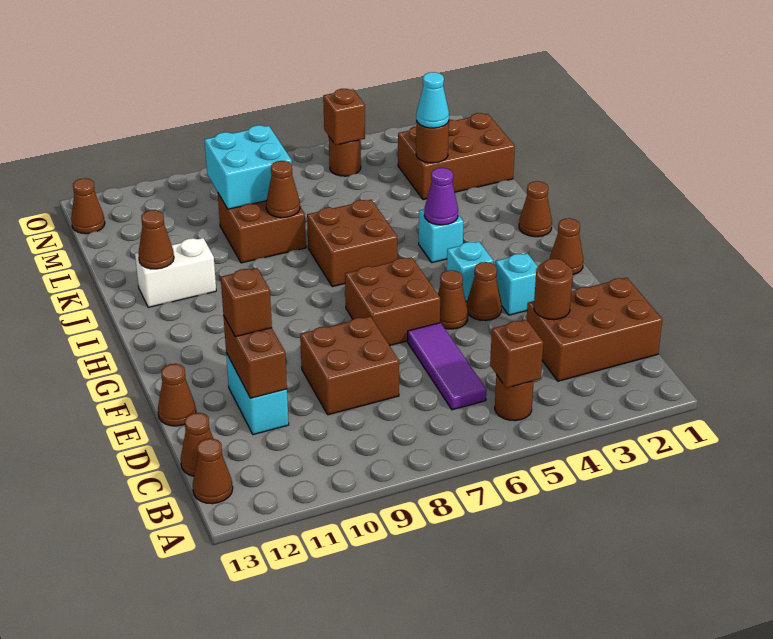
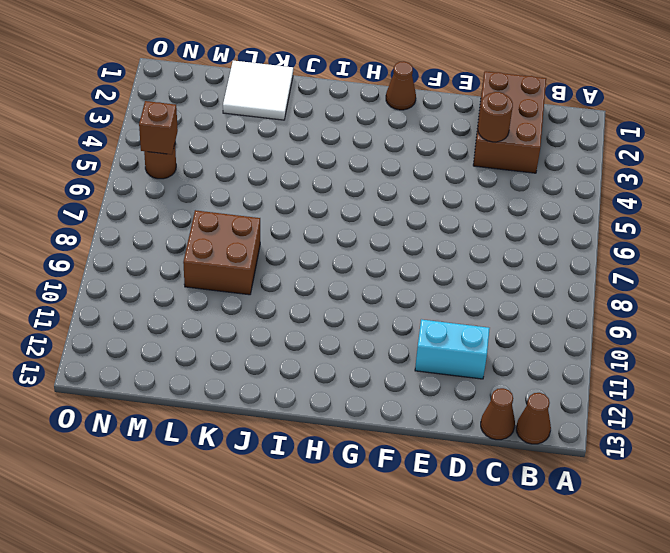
white tile K1:L2 level 1 -> brown brick L1:M3 level 1
none -> brown round brick B5 level 1
none -> purple tile C6:E6 level 1
none -> brown brick D8:E9 level 1
none -> brown cone E13 level 1

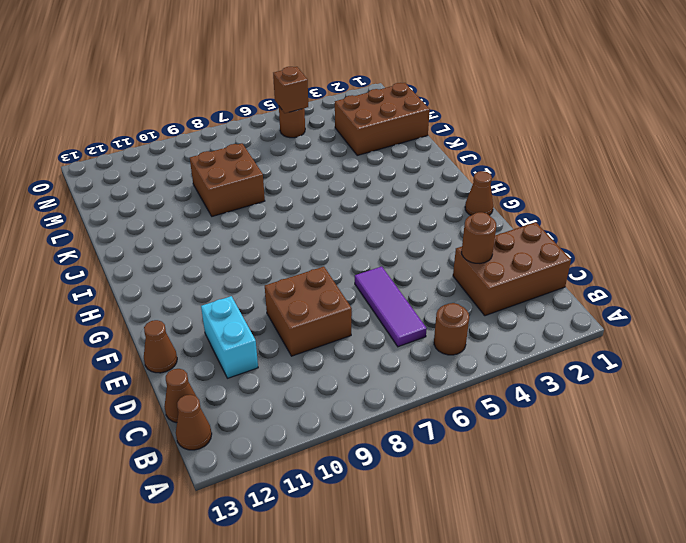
none -> cyan brick F3 level 1
none -> brown cone F4 level 1
none -> brown cone F5 level 1
none -> brown brick F6:G7 level 1

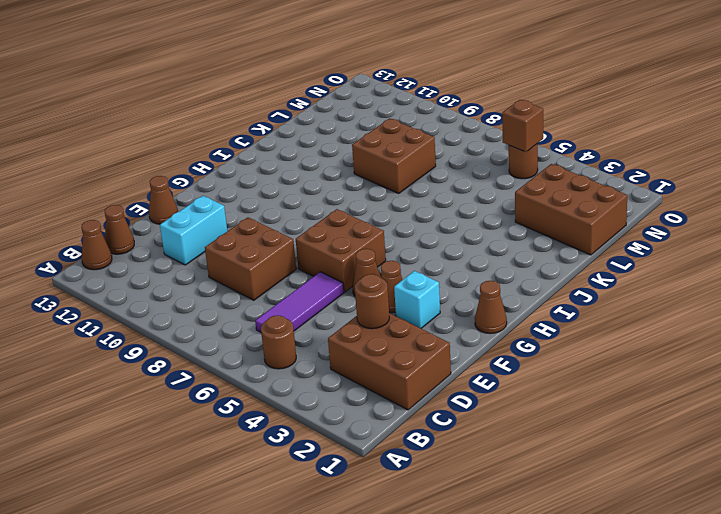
none -> cyan brick G4 level 1
none -> brown cone I1 level 1
none -> cyan brick I4 level 1
none -> brown brick I6:J7 level 1

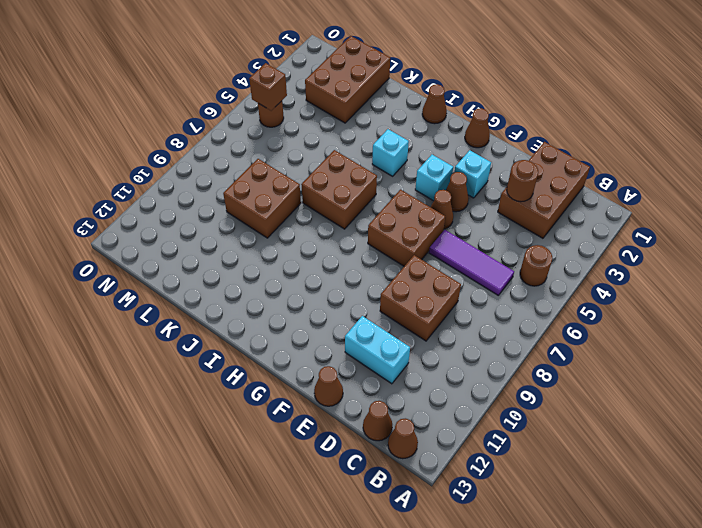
none -> white brick J11:J12 level 1
none -> brown cone N13 level 1
none -> brown brick B5 level 2
none -> brown brick D11:E11 level 2

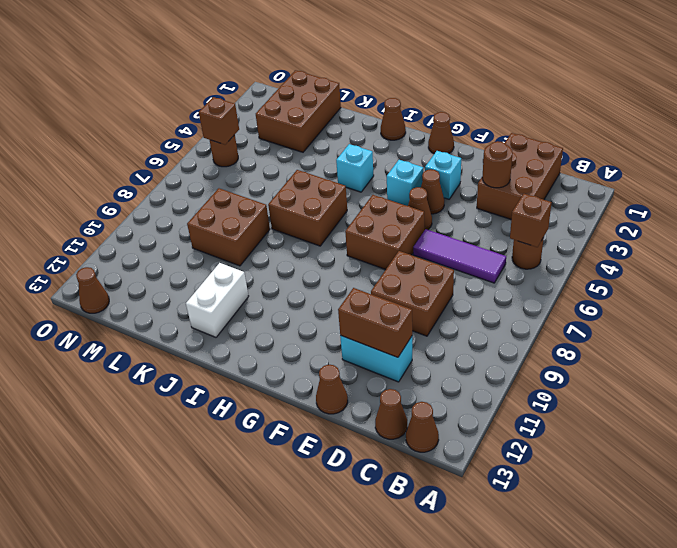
none -> purple cone I4 level 2
none -> brown cone J12 level 2
none -> brown cone K8 level 2
none -> brown round brick L3 level 2

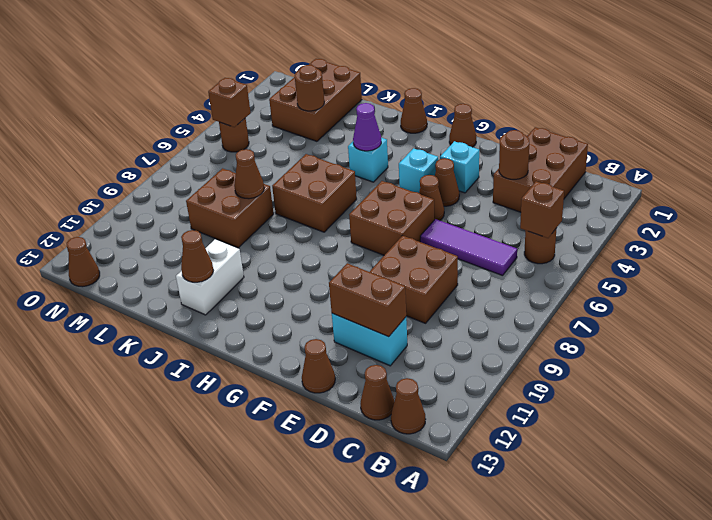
none -> cyan brick L8:M9 level 2
none -> brown brick E11 level 3
none -> cyan cone L3 level 3

